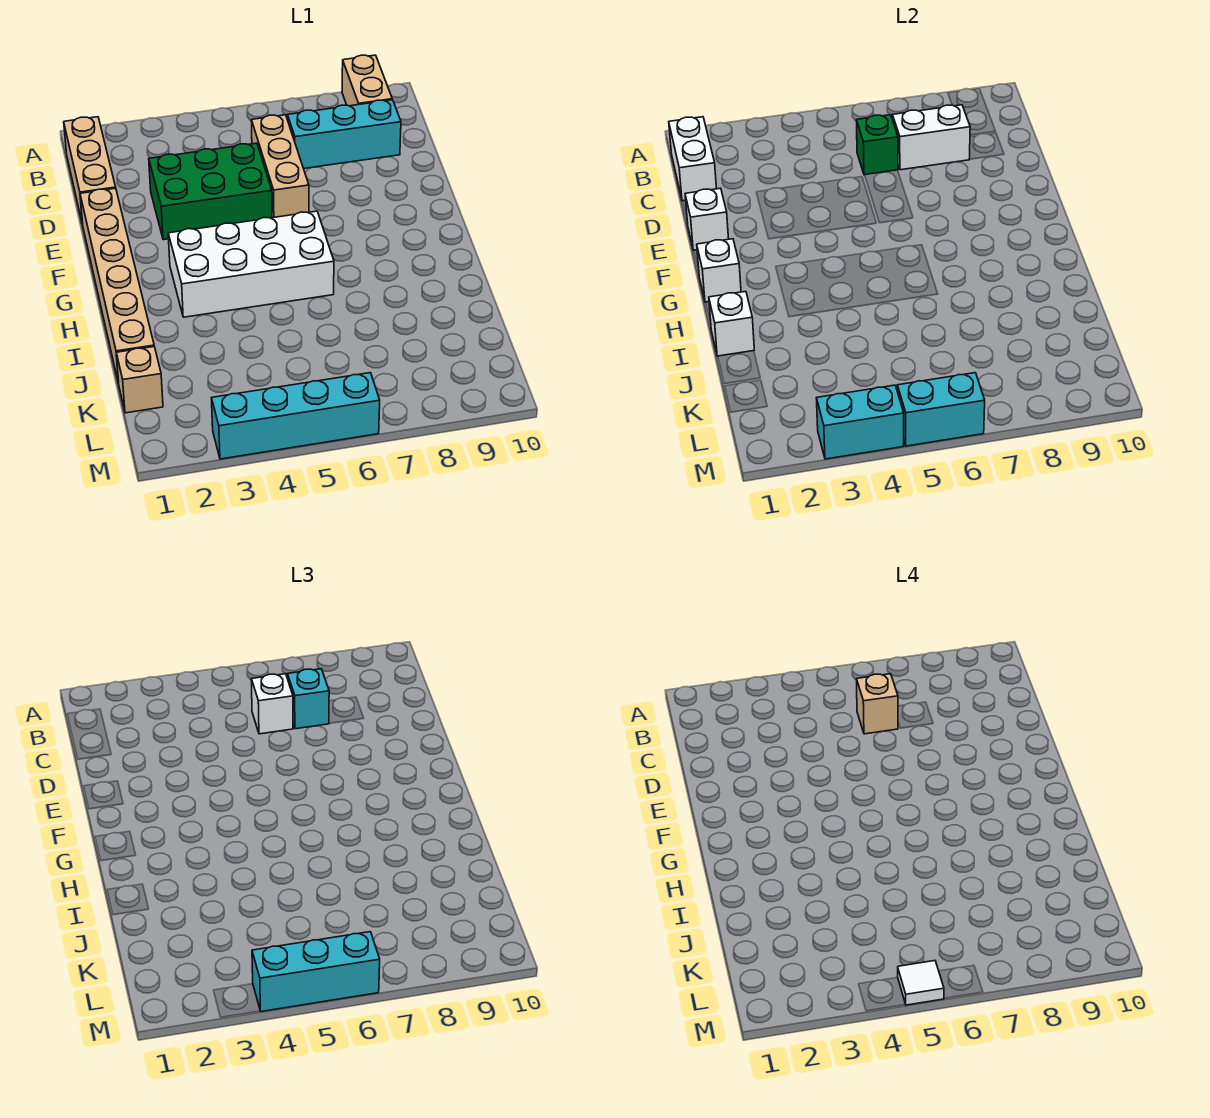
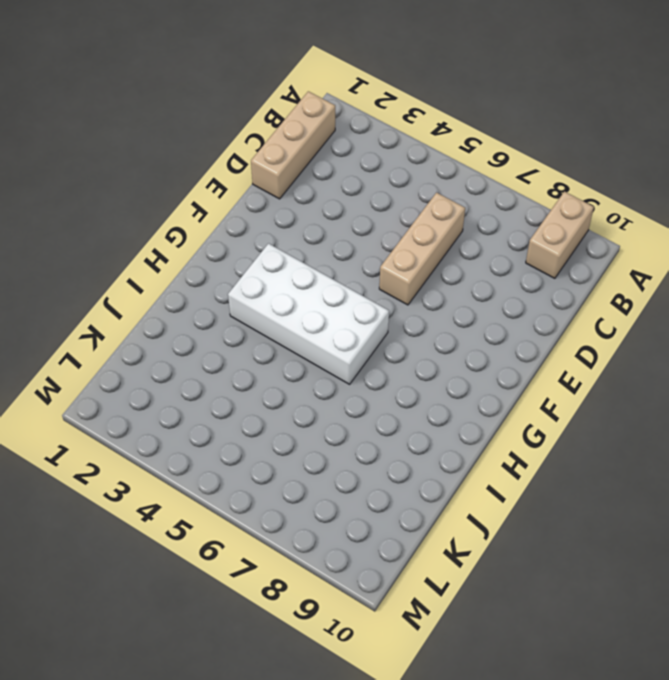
none -> cyan brick C7:C9 level 1
none -> green brick D3:E5 level 1
none -> tan brick E1:J1 level 1

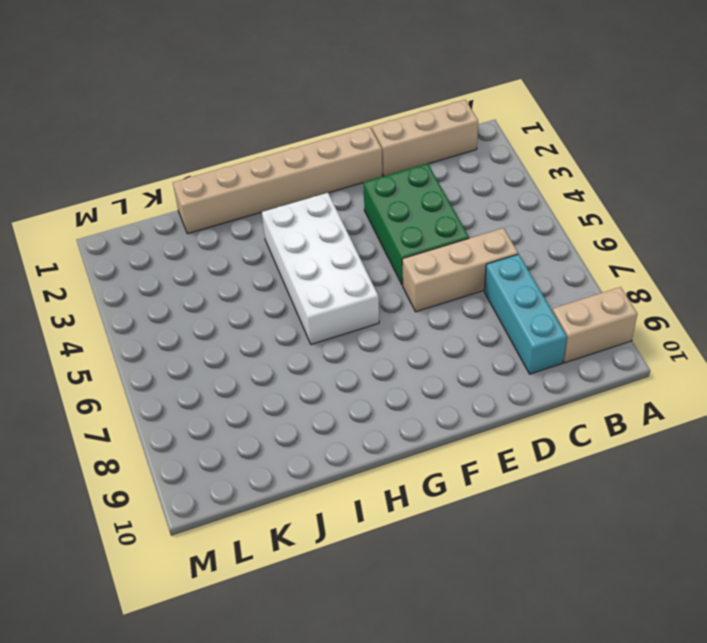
none -> tan brick K1 level 1
none -> cyan brick M3:M6 level 1
none -> white brick B1:C1 level 2

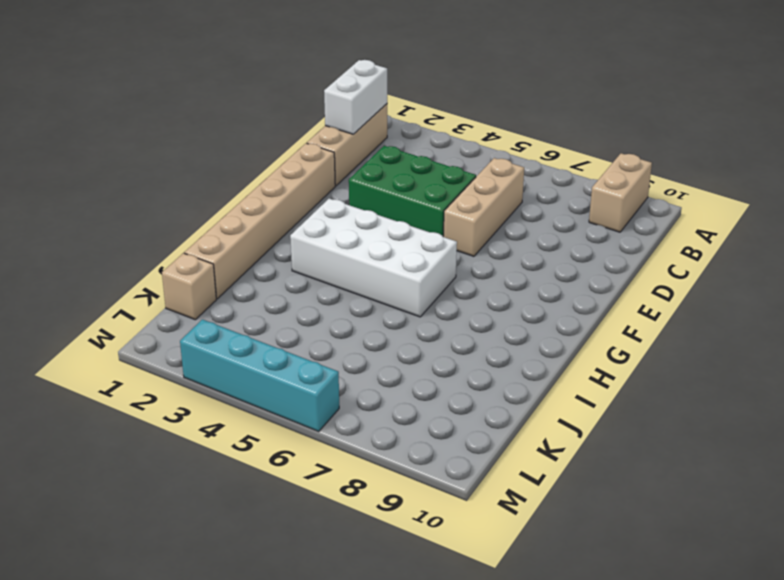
none -> cyan brick C7:C9 level 1
none -> green brick C6 level 2
none -> white brick C7:C8 level 2

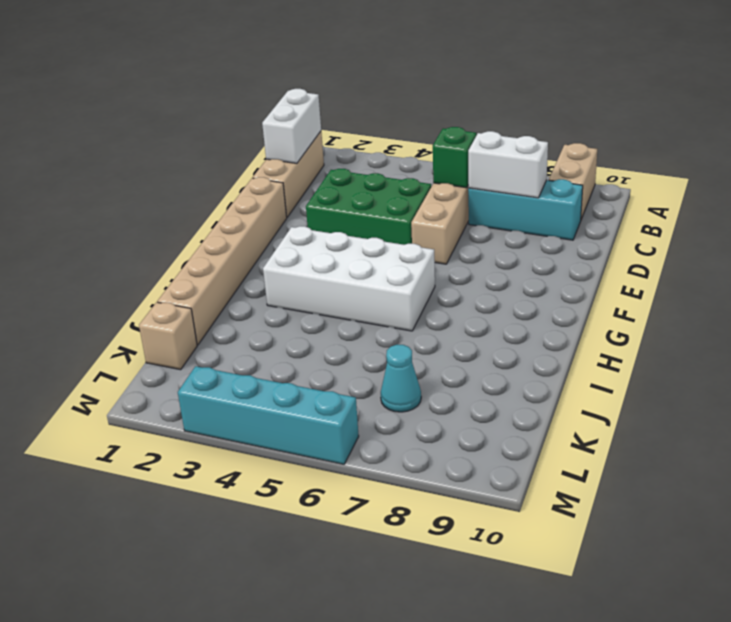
cyan cone K7 level 1 -> none
none -> white brick E1 level 2
none -> white brick G1 level 2
none -> white brick I1 level 2

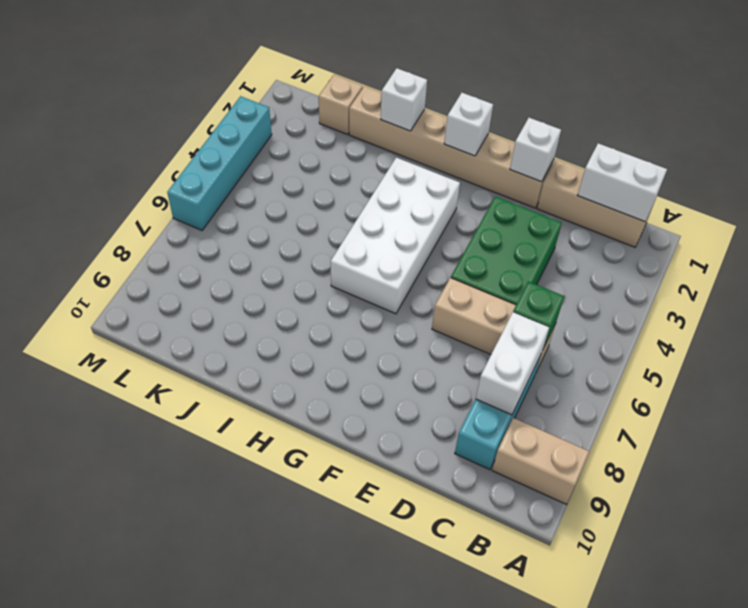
none -> cyan brick M3:M4 level 2
none -> cyan brick M5:M6 level 2
none -> white brick C6 level 3

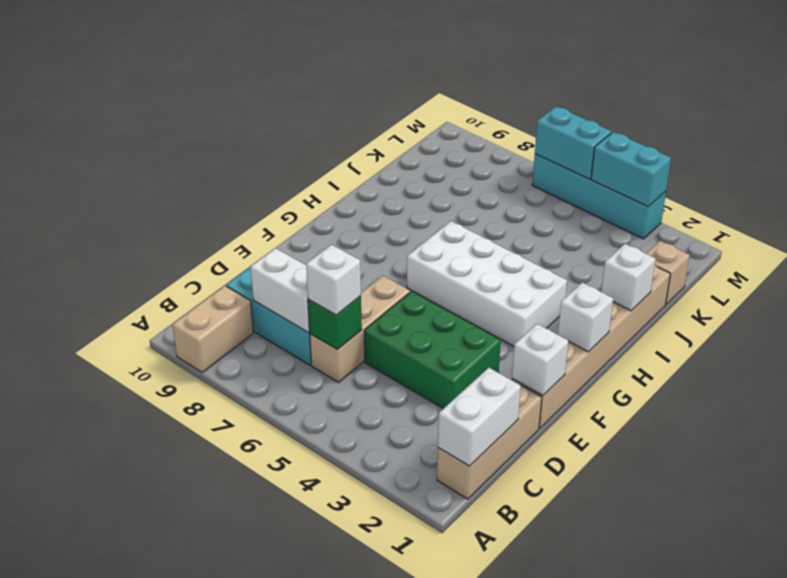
none -> cyan brick C7 level 3
none -> cyan brick M4:M6 level 3
none -> tan brick C6 level 4

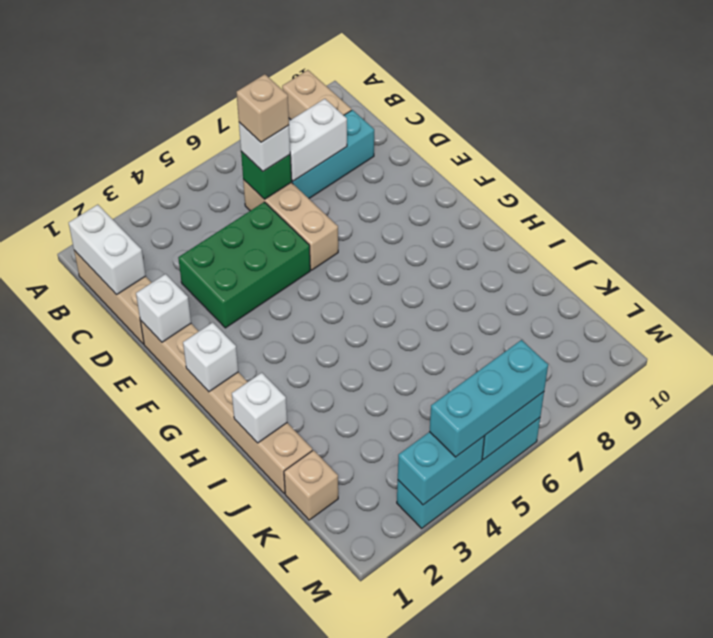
none -> white brick G3:H6 level 1
none -> cyan brick C7 level 3
none -> white tile M5 level 4

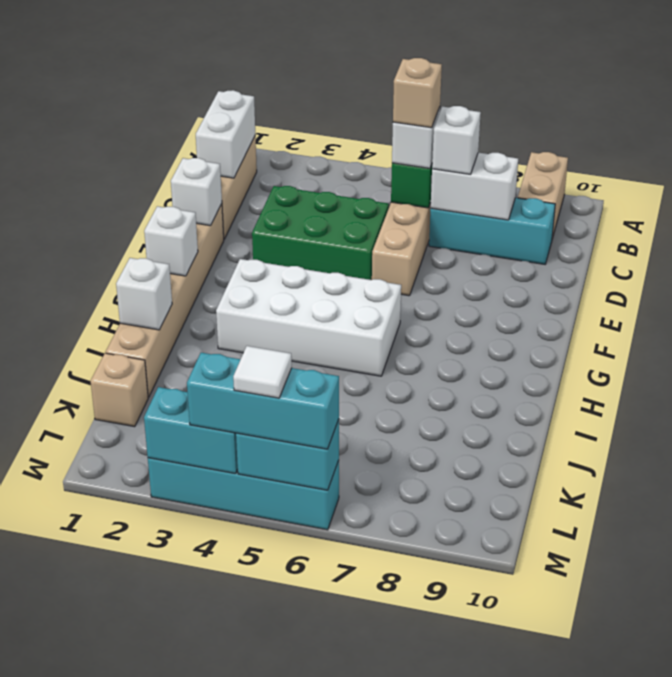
white brick C7 level 3 -> cyan brick C7 level 3

